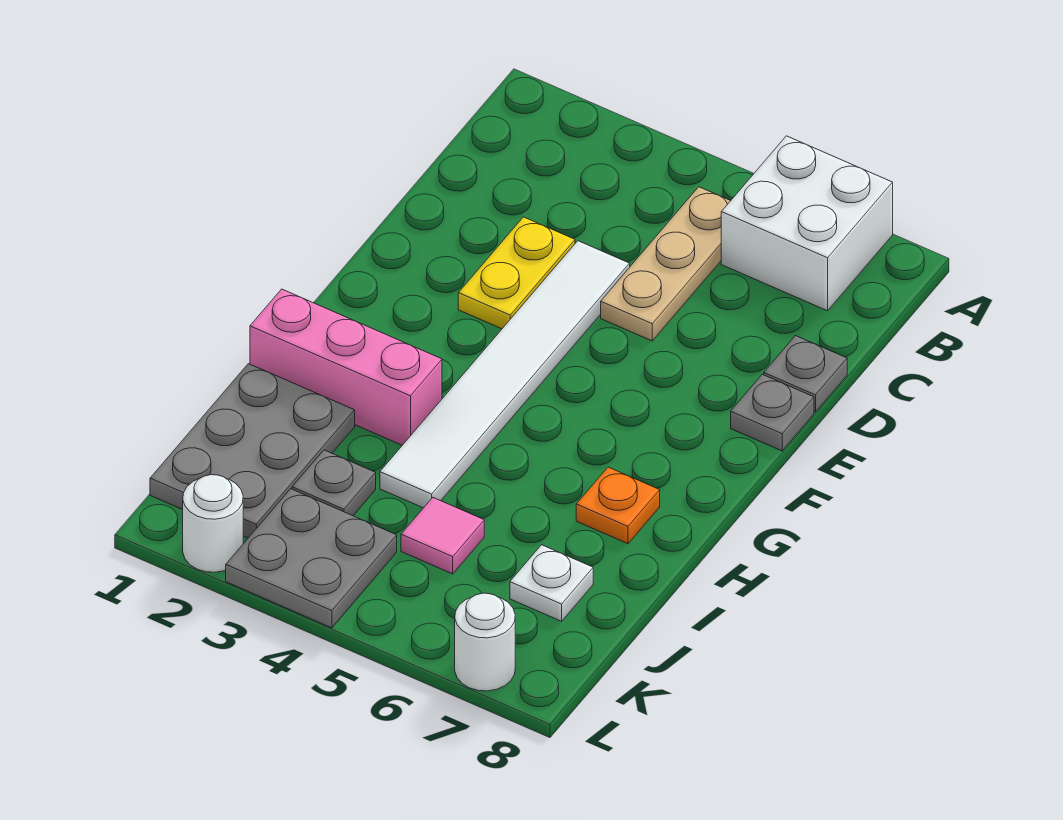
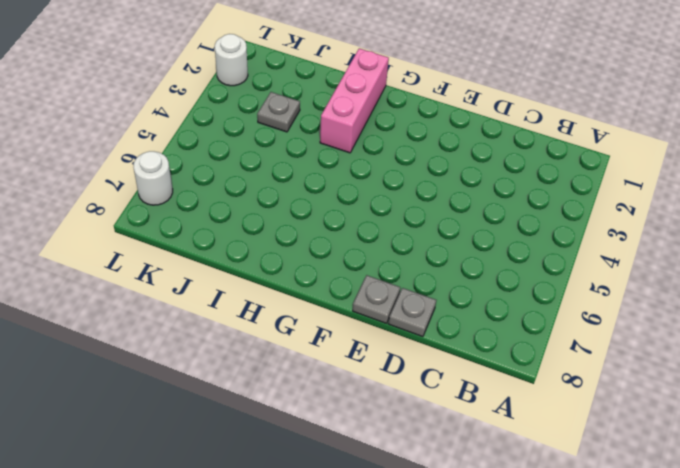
none -> white brick A6:B7 level 1
none -> tan plate B5:D5 level 1
none -> yellow plate D3:E3 level 1

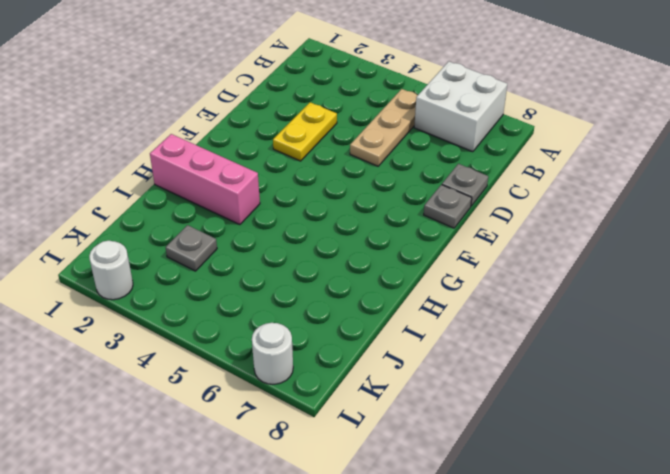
none -> white tile D4:I4 level 1
none -> orange plate H7 level 1
none -> grey plate I1:K2 level 1

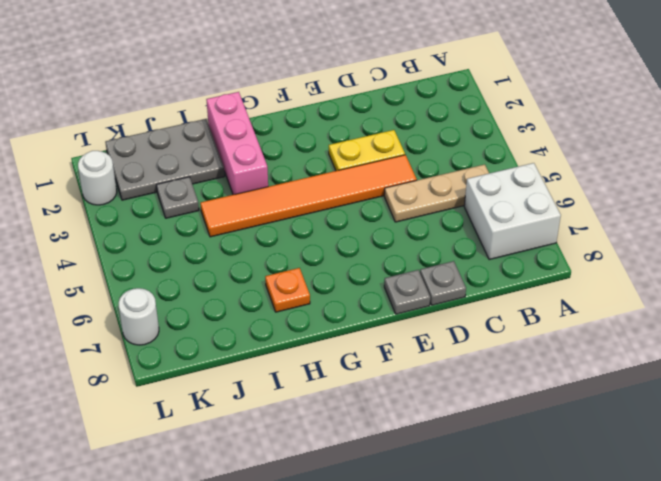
orange tile D4:I4 level 1 -> white tile D4:I4 level 1
none -> pink tile J5 level 1
none -> white plate J7 level 1
none -> grey plate K3:L4 level 1

